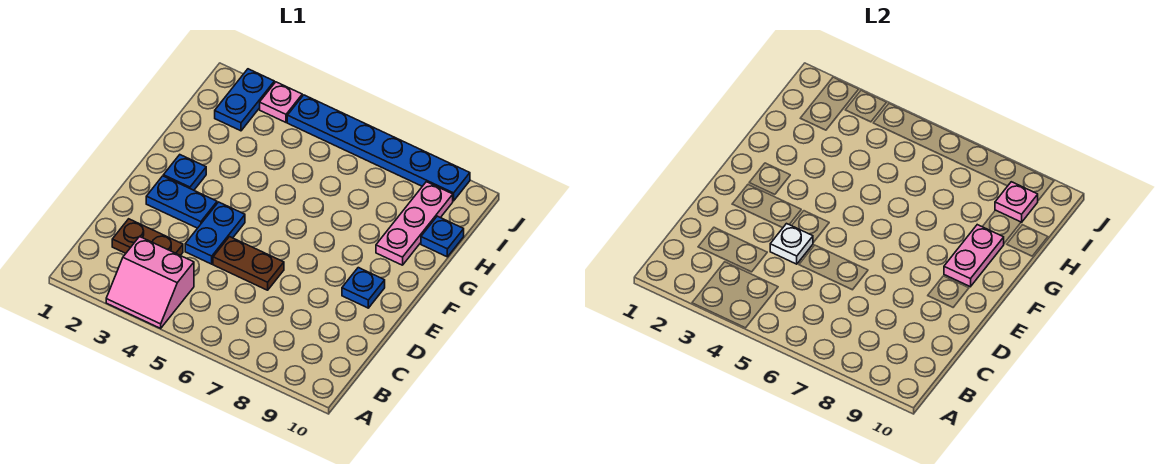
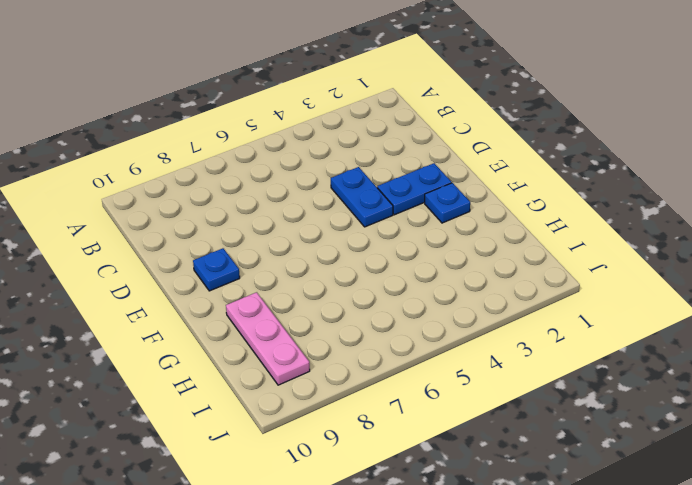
none -> pink slope A3:B4 level 1 top B
none -> brown plate C2:C3 level 1
none -> brown plate D5:D6 level 1

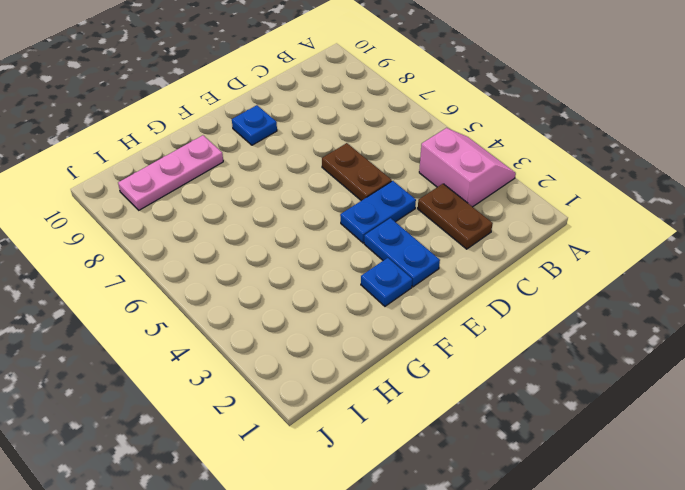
none -> blue plate H10 level 1
none -> blue plate I2:J2 level 1
none -> pink plate J3 level 1

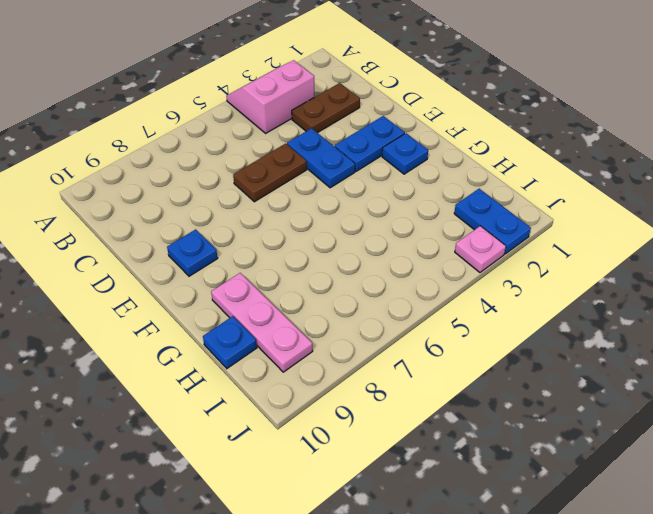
none -> blue plate J4:J9 level 1
none -> white plate D4 level 2
none -> pink plate F9:G9 level 2

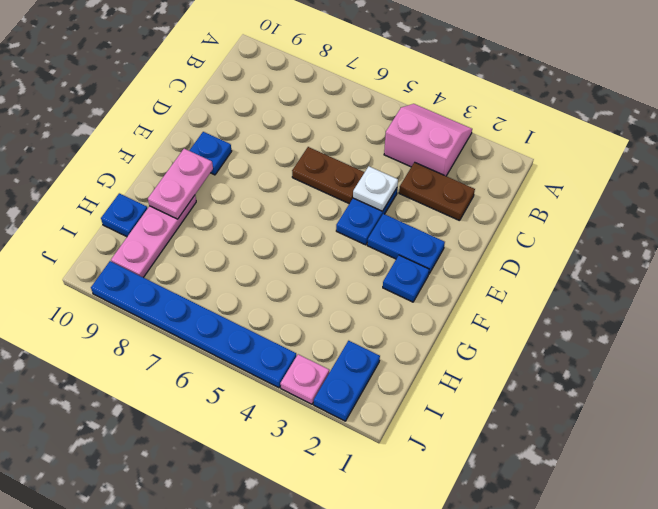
none -> pink plate I9 level 2

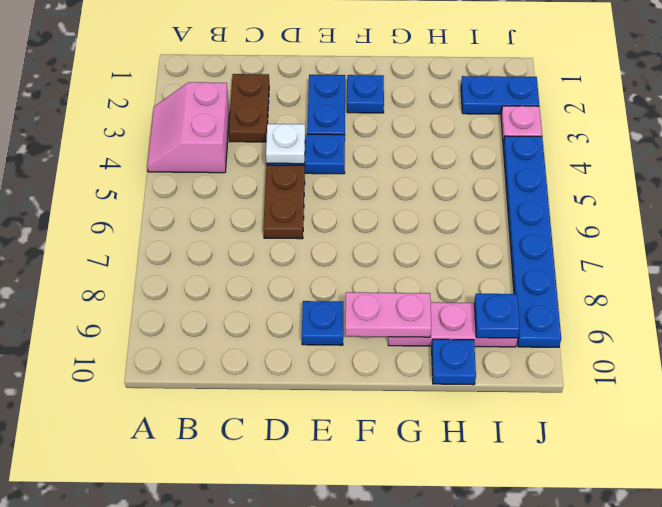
blue plate I9 level 2 -> pink plate I9 level 2

